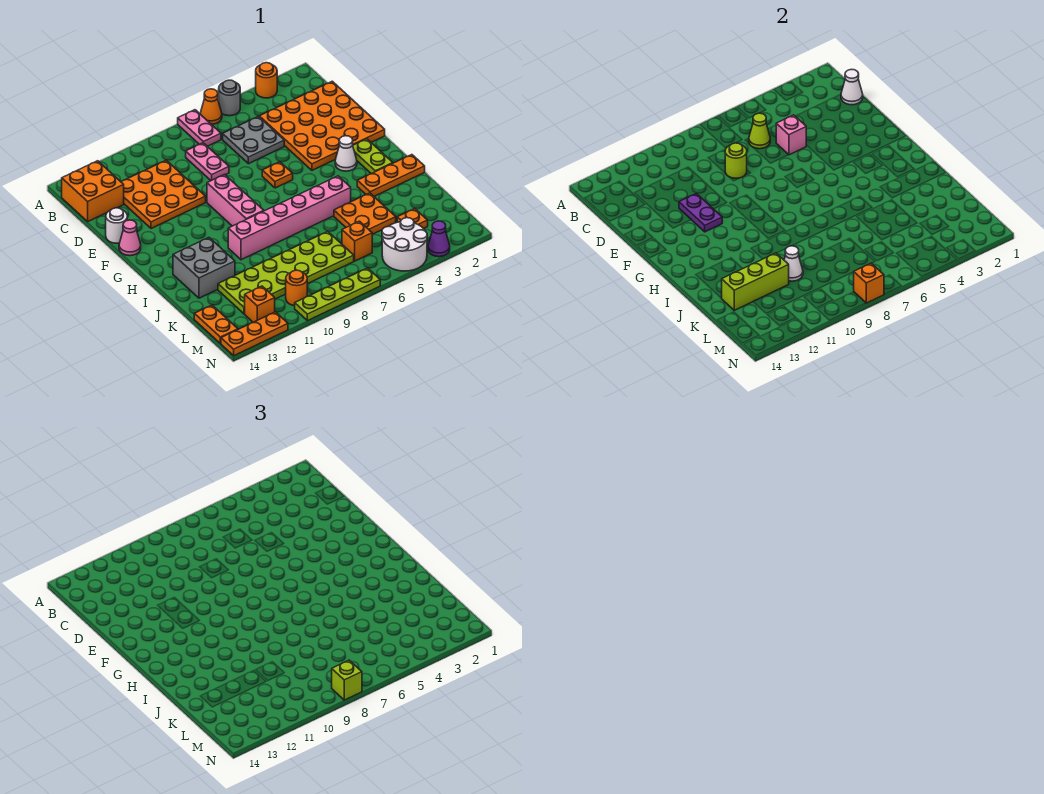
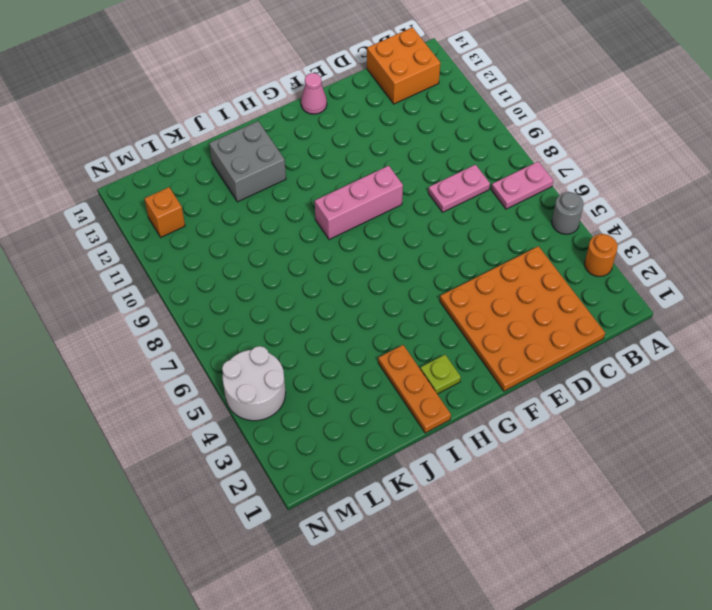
lime plate H2 level 1 -> lime plate G2:H2 level 1
none -> orange cone A6 level 1
none -> grey plate C5:D6 level 1
none -> orange plate C10:E12 level 1
none -> white round brick E14 level 1

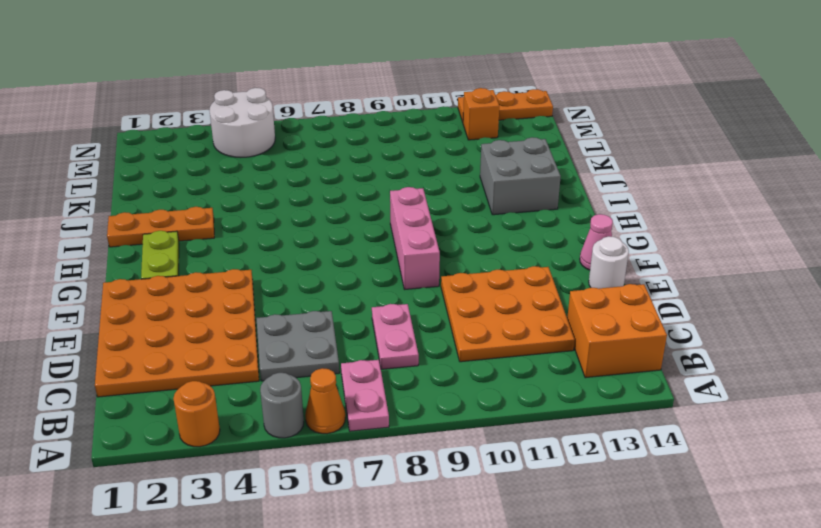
none -> orange plate F6 level 1
none -> white cone G3 level 1
none -> pink brick I5:I10 level 1
none -> orange plate J4:K5 level 1

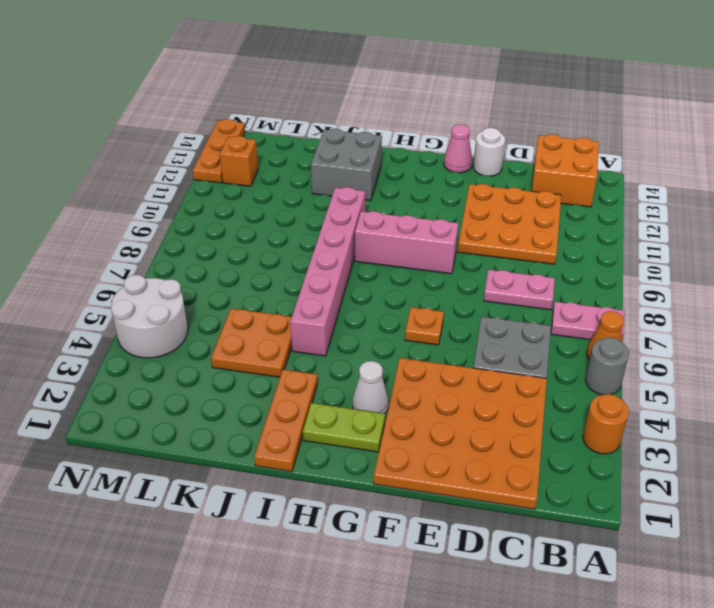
none -> lime plate K7:L12 level 1
none -> orange plate L3 level 1
none -> orange brick L6 level 1
none -> orange plate L14:M14 level 1

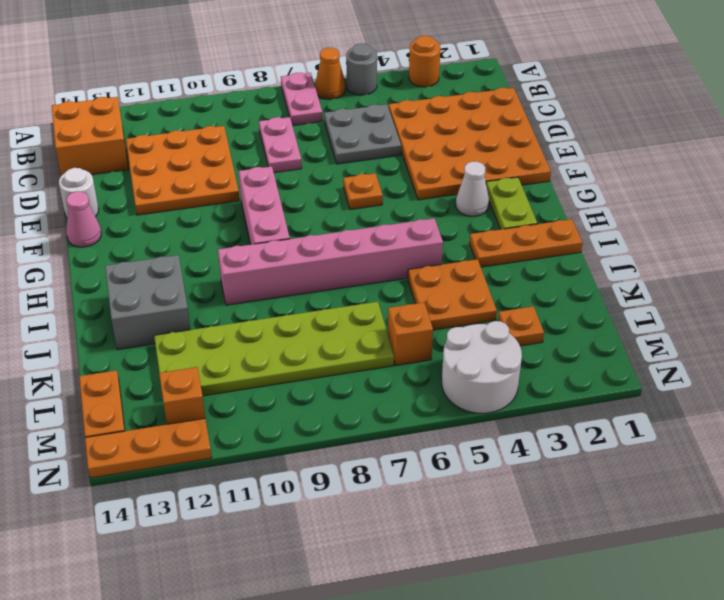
none -> orange round brick M10 level 1
none -> purple cone N3 level 1
none -> lime plate N7:N10 level 1
none -> white cone C1 level 2

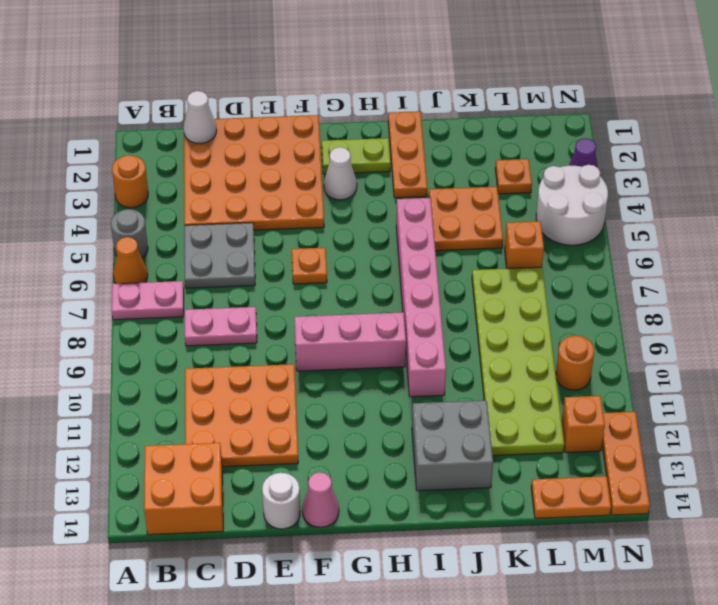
none -> lime plate N7:N10 level 1
none -> lime cone C6 level 2
none -> pink brick D5 level 2
none -> lime round brick D8 level 2

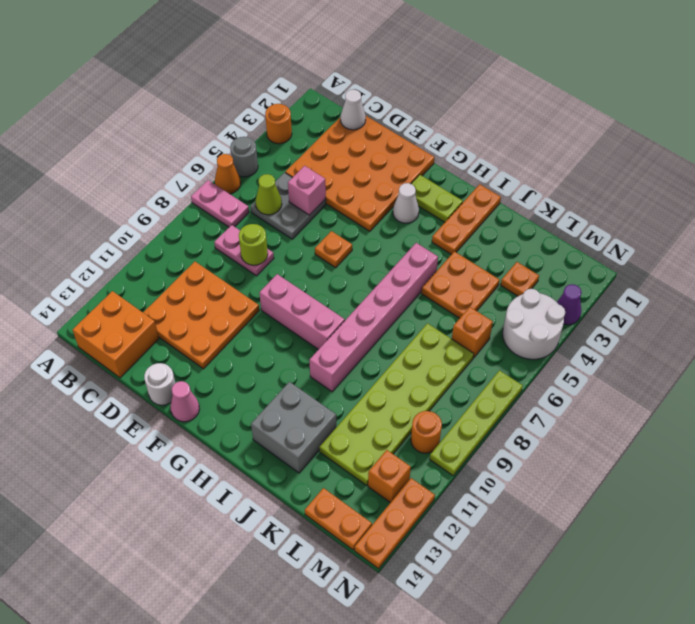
none -> purple plate E11:F11 level 2
none -> white cone K10 level 2
none -> lime brick K11:K13 level 2
none -> orange brick N8 level 2

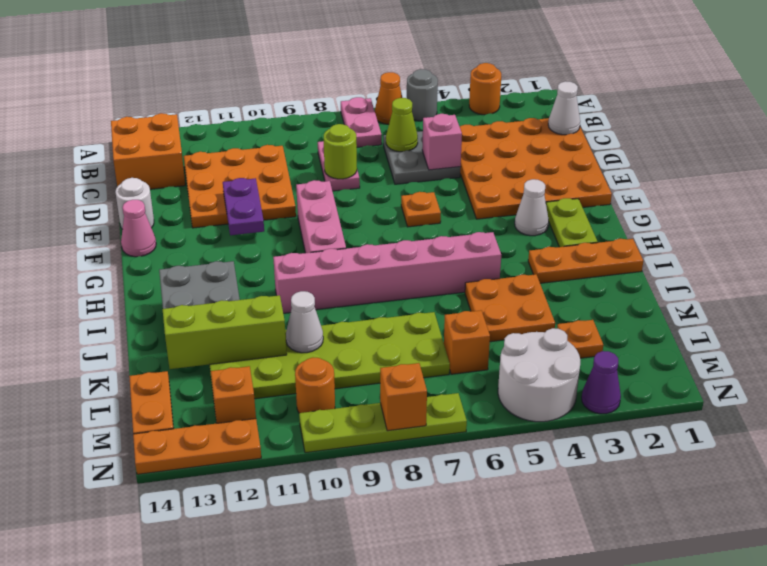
none -> lime brick N8 level 3

